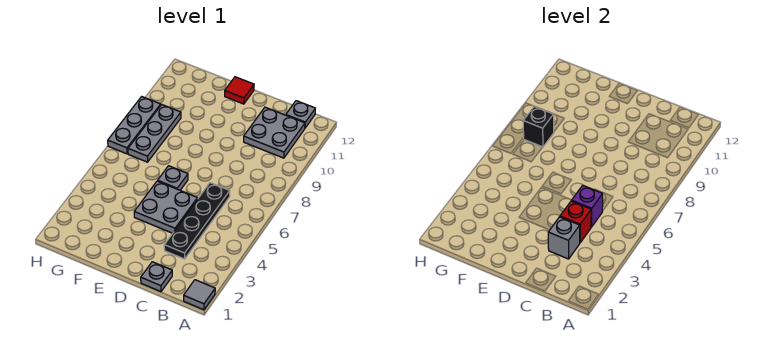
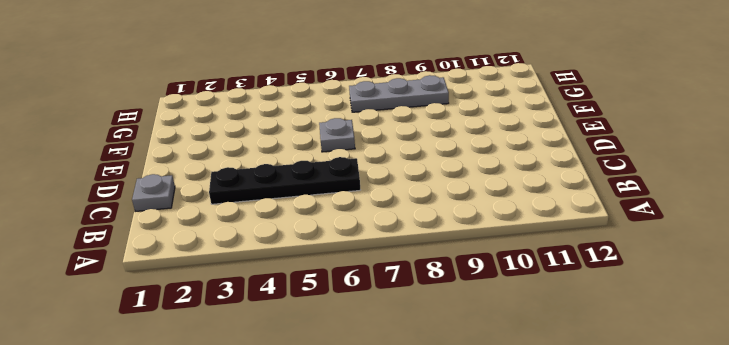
none -> grey tile A1 level 1
none -> grey plate B10:C11 level 1
none -> grey plate B12 level 1

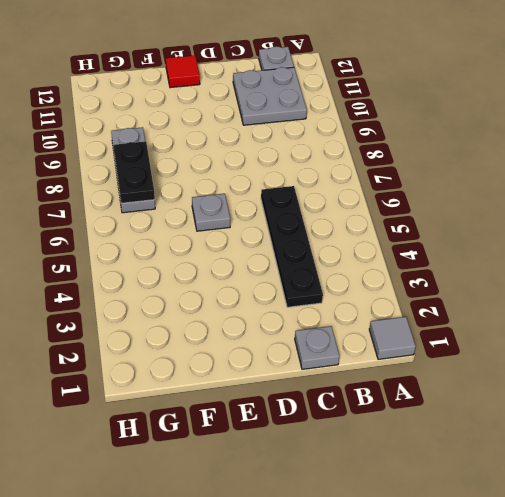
black plate G7:G8 level 2 -> black brick G8 level 2
none -> grey plate D4:E5 level 1
none -> grey plate H7:H9 level 1
none -> grey brick C3 level 2

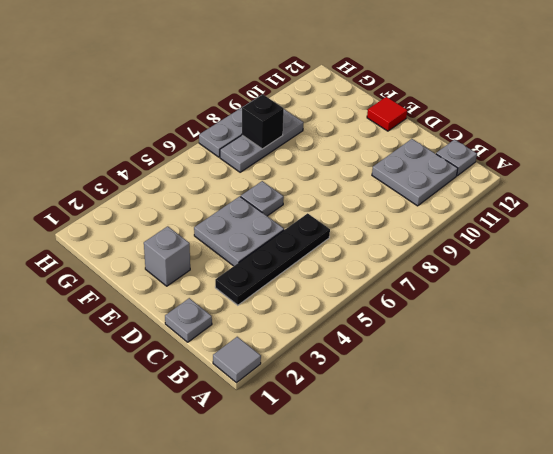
grey brick E2 level 1 -> grey brick C3 level 2
none -> red brick C4 level 2
none -> purple brick C5 level 2

